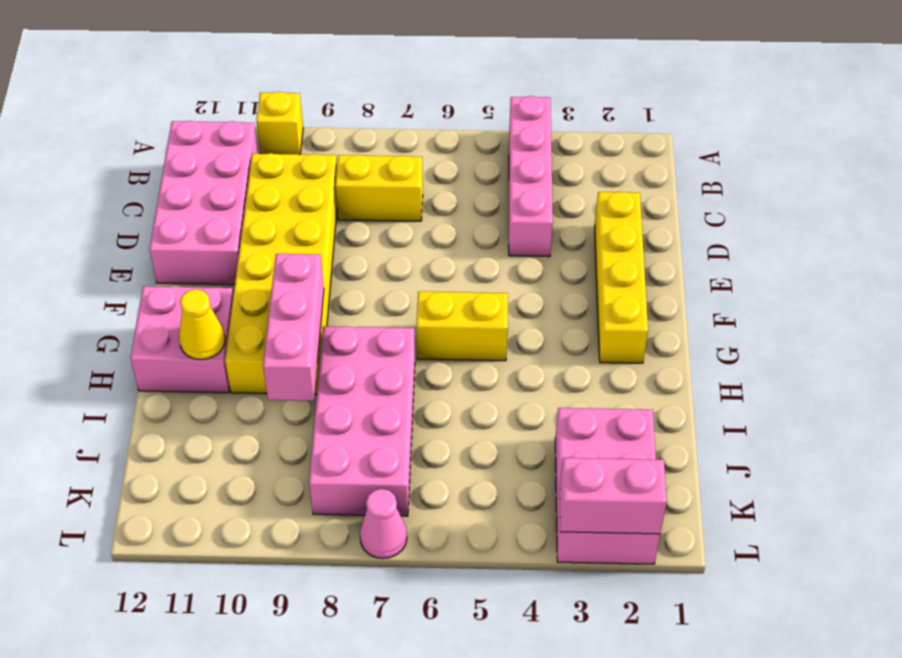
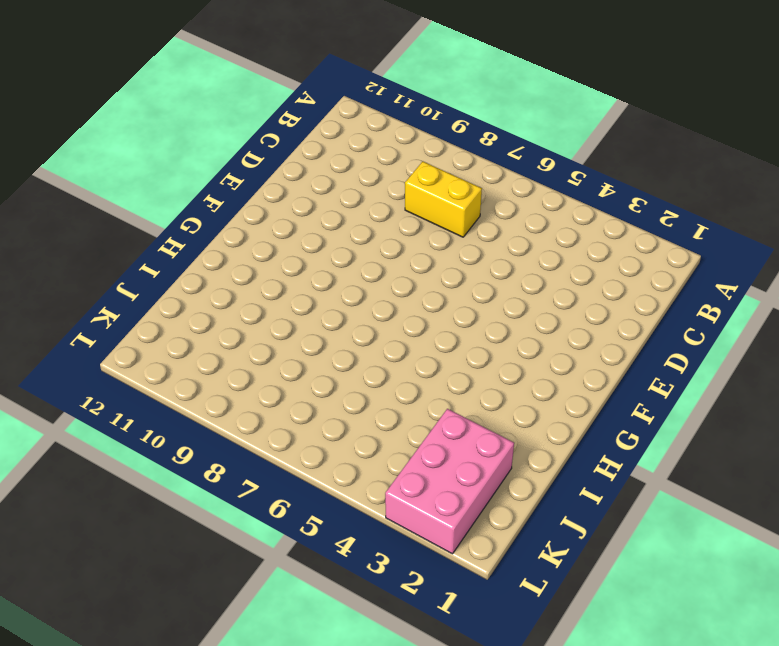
none -> pink brick A4:D4 level 1
none -> yellow brick A10 level 1
none -> pink brick B11:E12 level 1

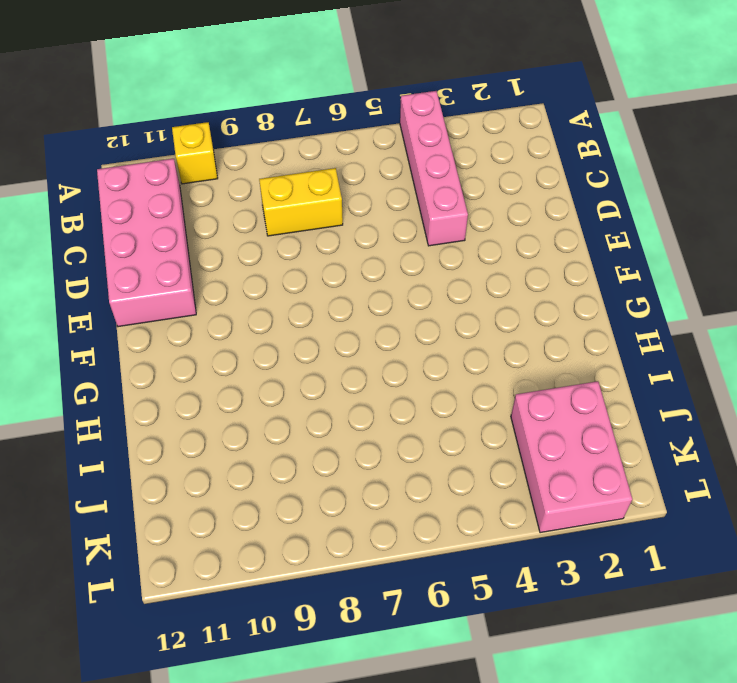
none -> yellow brick C9:H10 level 1
none -> yellow brick D2:G2 level 1
none -> yellow brick G5:G6 level 1

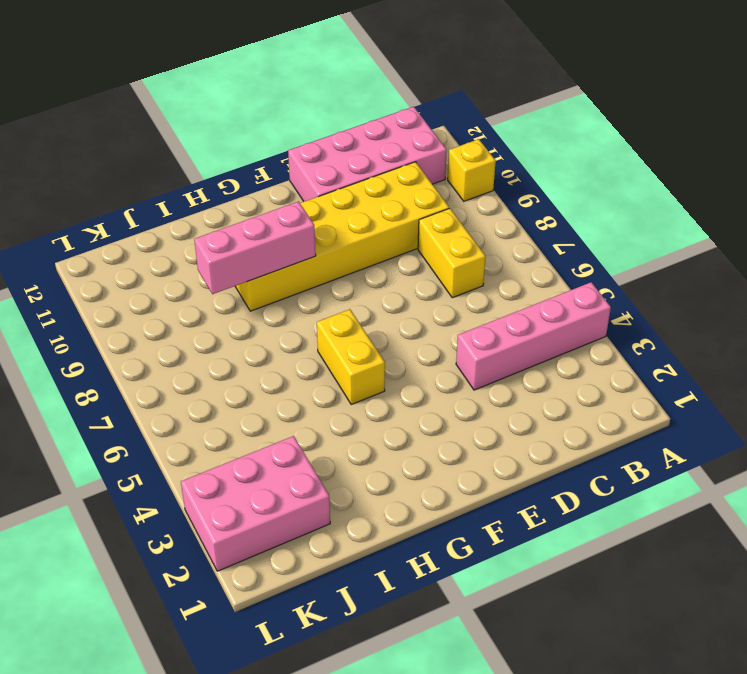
none -> yellow brick D2:G2 level 1
none -> pink brick G11:H12 level 1
none -> pink brick H7:K8 level 1

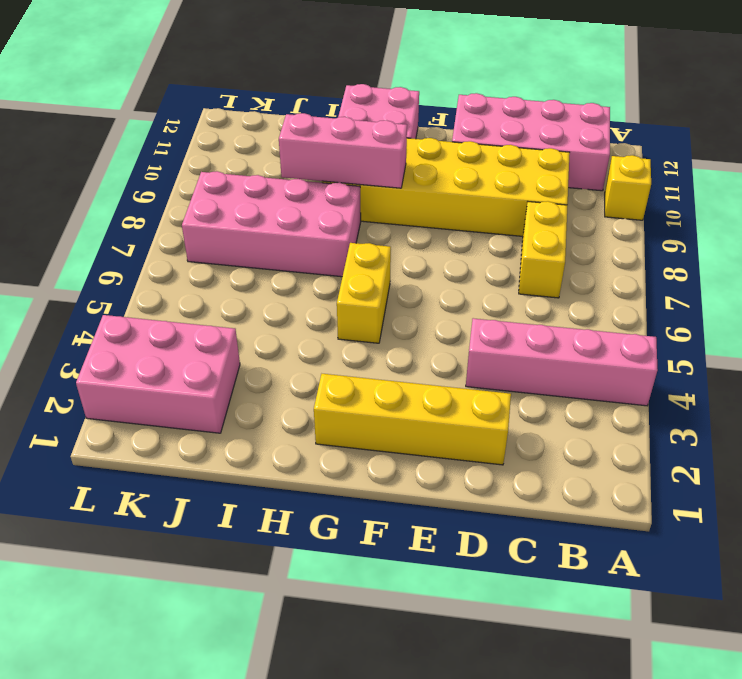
none -> pink cone L7 level 1
none -> yellow cone H11 level 2
none -> pink brick L2:L3 level 2

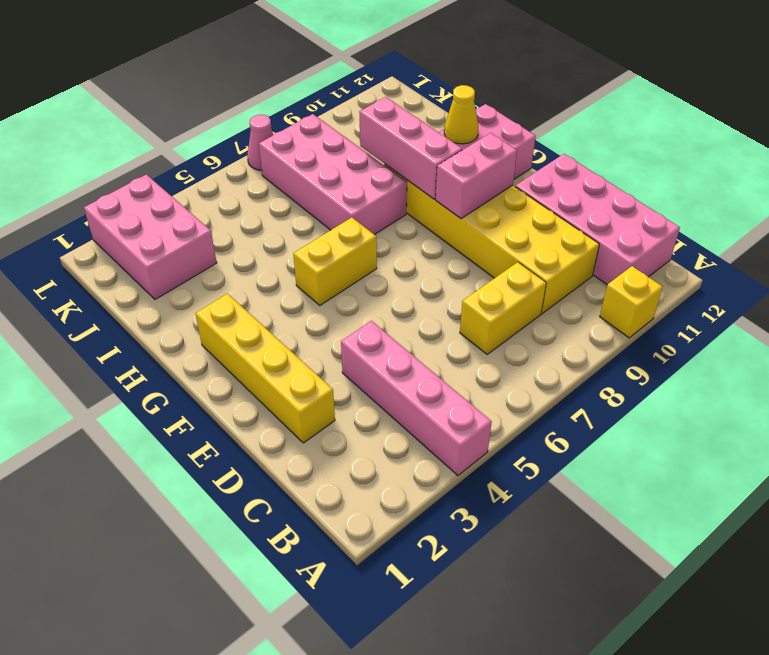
pink brick F9:F10 level 2 -> pink brick L2:L3 level 2

